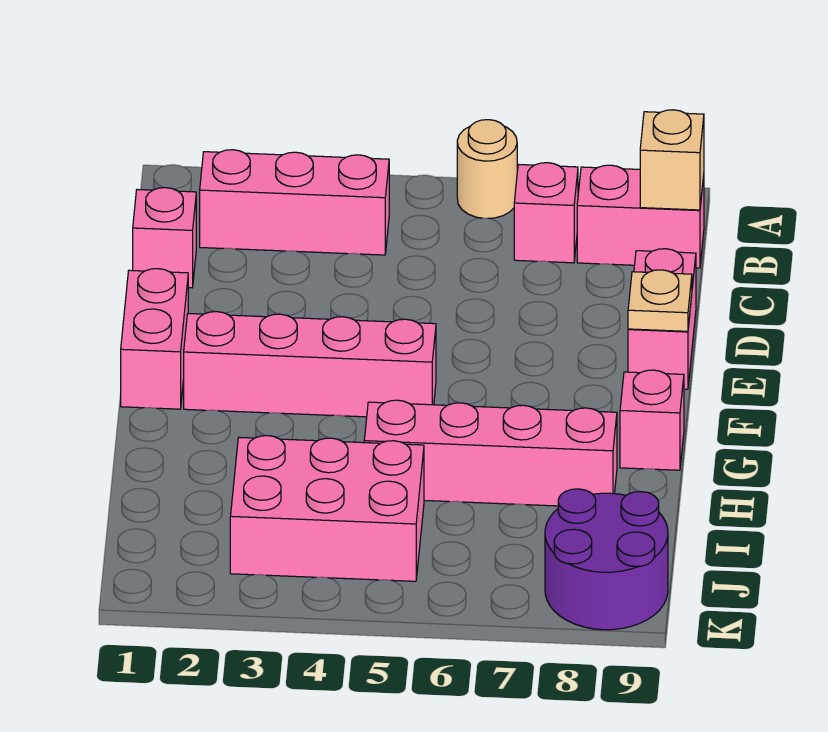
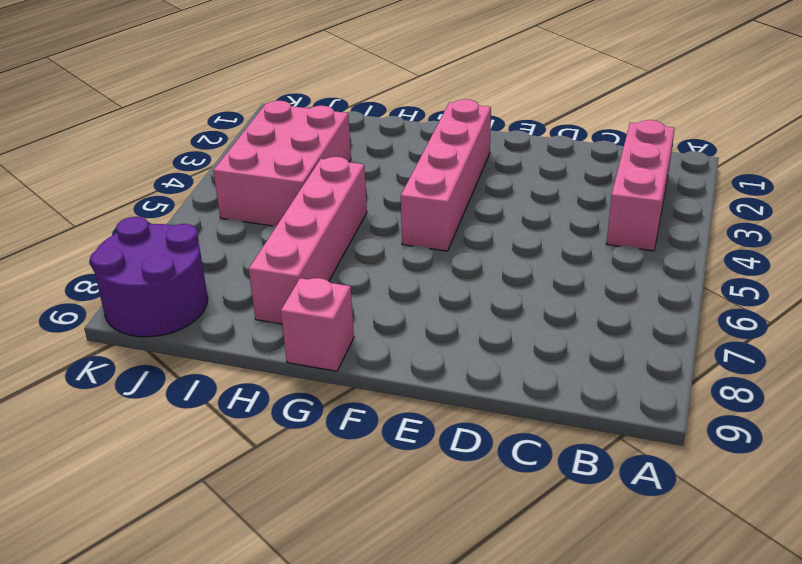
none -> tan round brick A6 level 1
none -> pink brick B7 level 1
none -> pink brick B8:B9 level 1

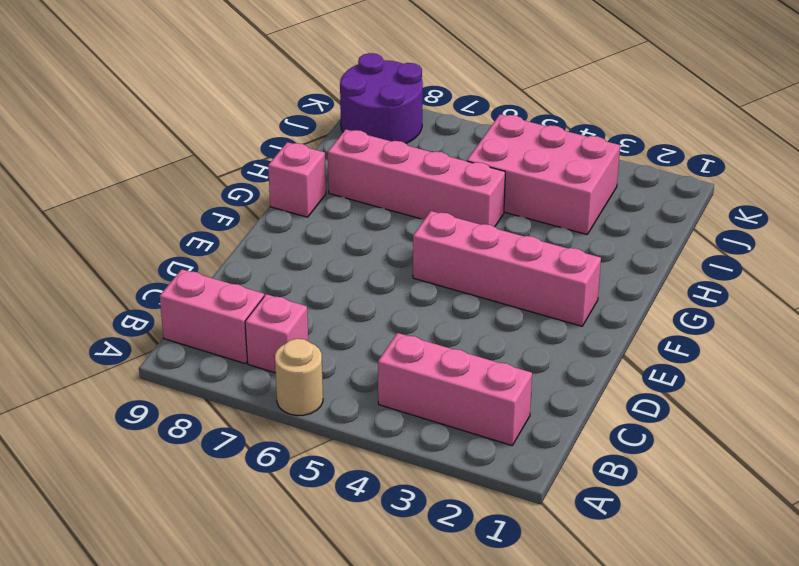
none -> pink brick C1 level 1
none -> pink brick D9:E9 level 1
none -> pink brick E1:F1 level 1

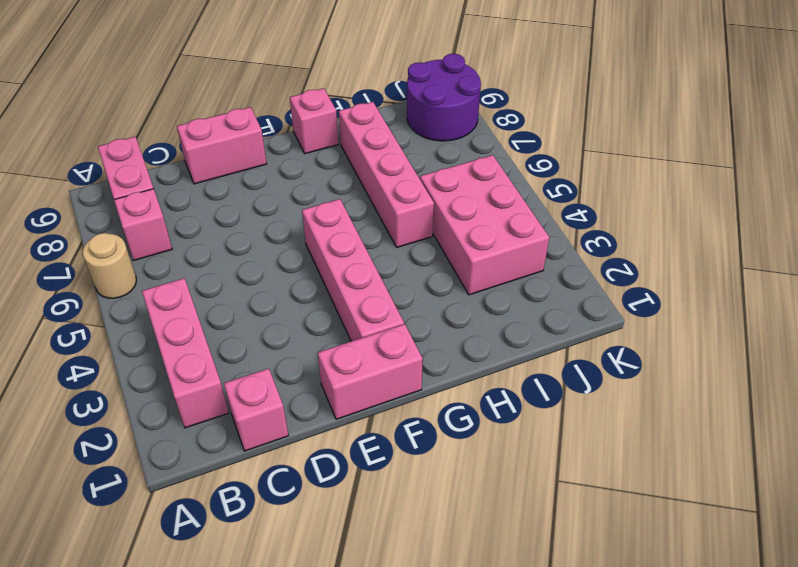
none -> tan brick B9 level 2
none -> tan plate E9 level 2

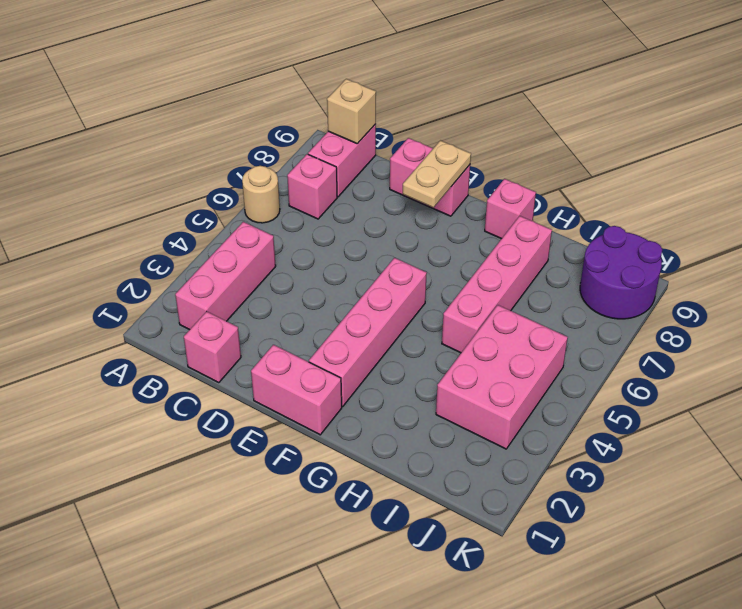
tan plate E8:E9 level 2 -> tan plate E9 level 2

